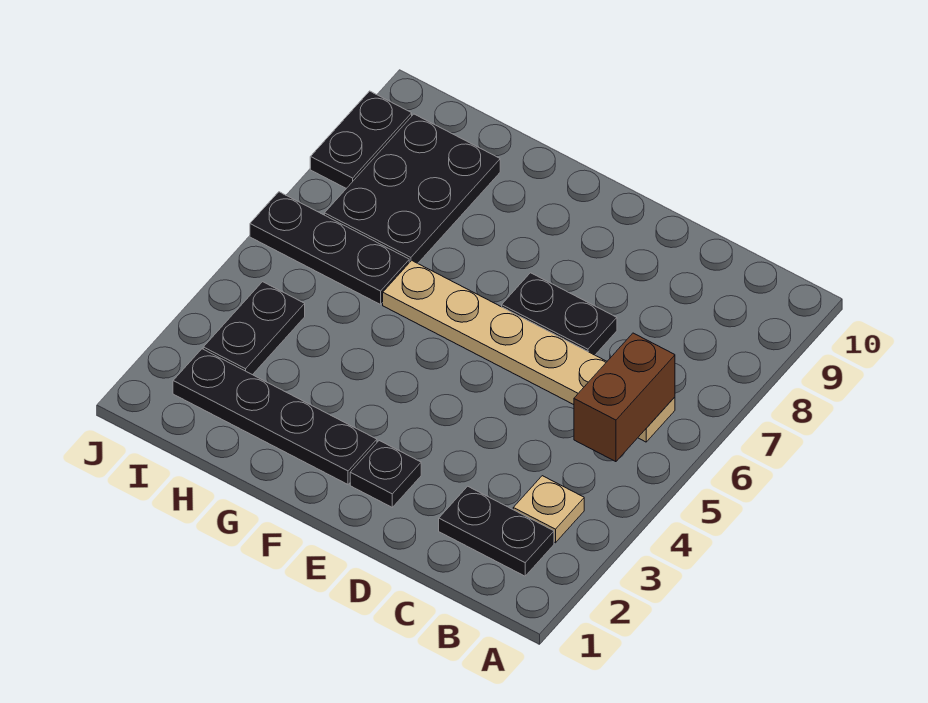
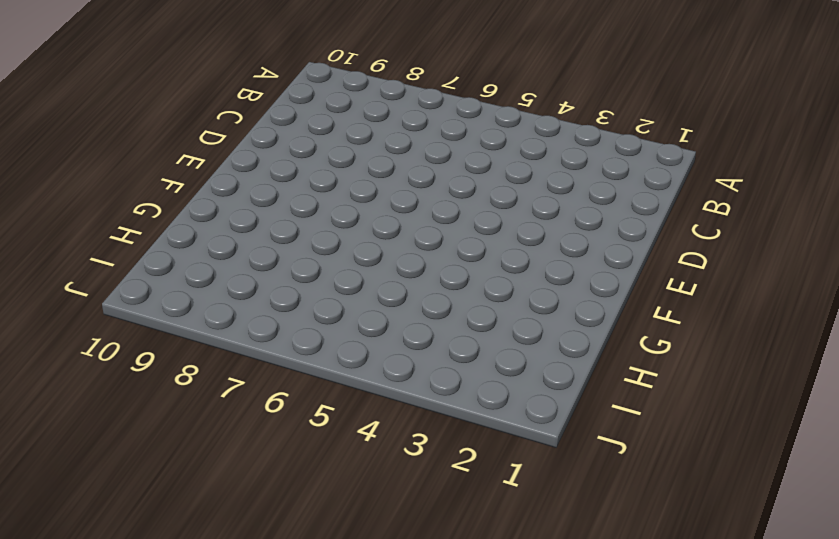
none -> black plate B2:C2 level 1
none -> tan plate B3 level 1

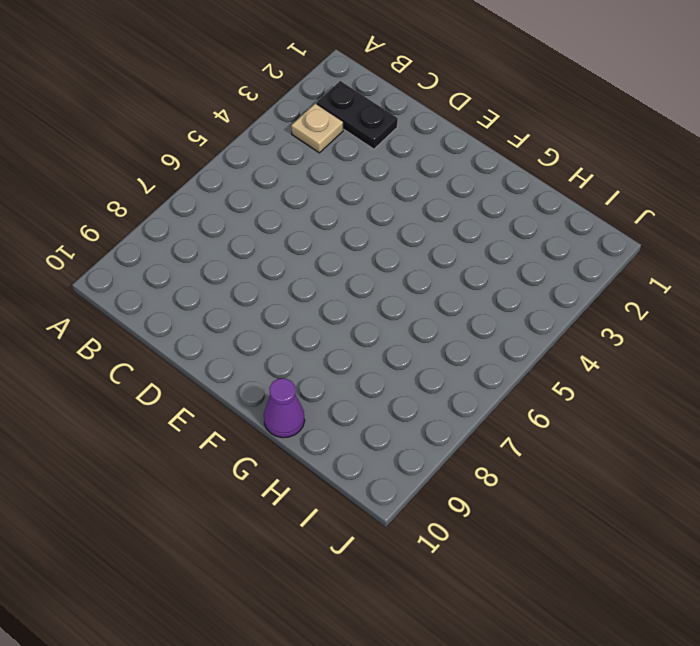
purple cone G10 level 1 -> none
none -> tan plate B6:G6 level 1
none -> black plate D7:E7 level 1

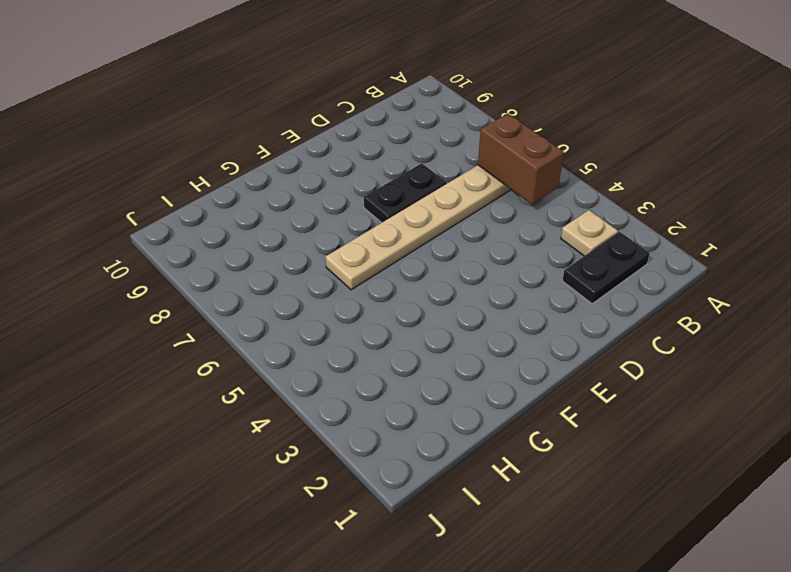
none -> black plate E2 level 1
none -> black plate F2:I2 level 1

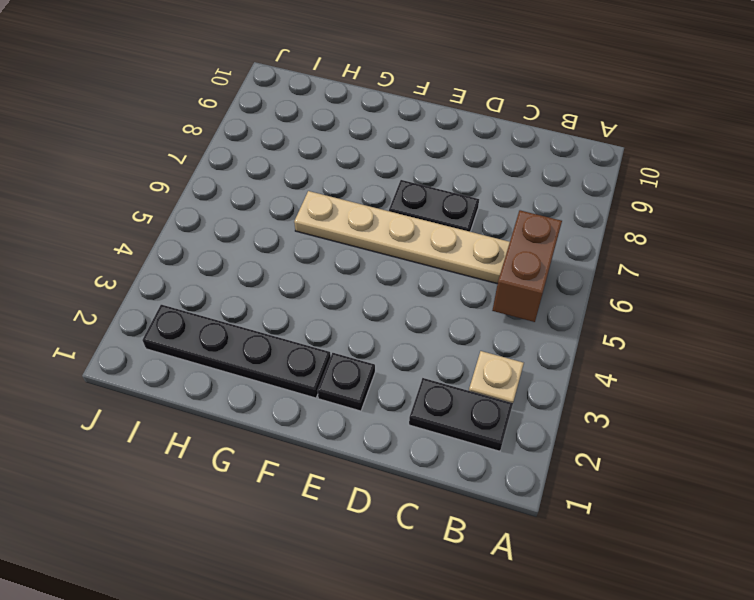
none -> black plate H6:J6 level 1
none -> black plate H7:I9 level 1

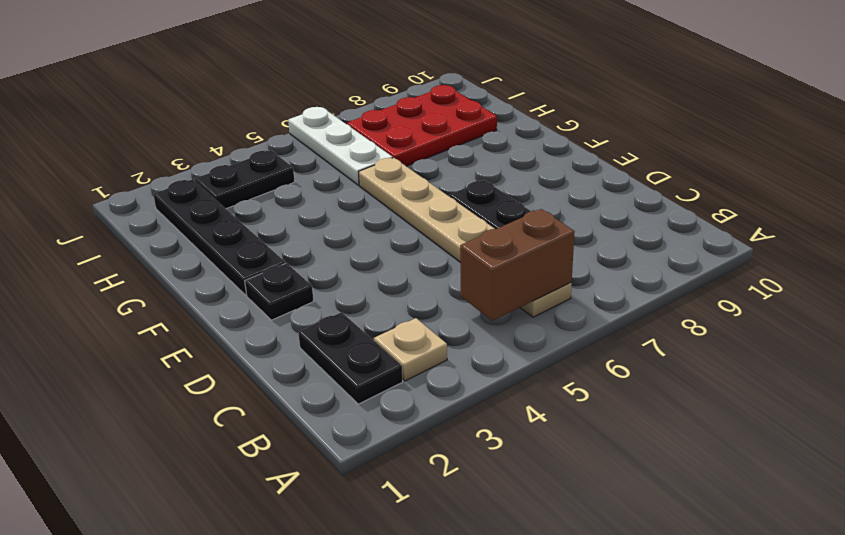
white plate H6:J6 level 1 -> black plate H6:J6 level 1
red plate H7:I9 level 1 -> black plate H7:I9 level 1
none -> black plate J8:J9 level 1

